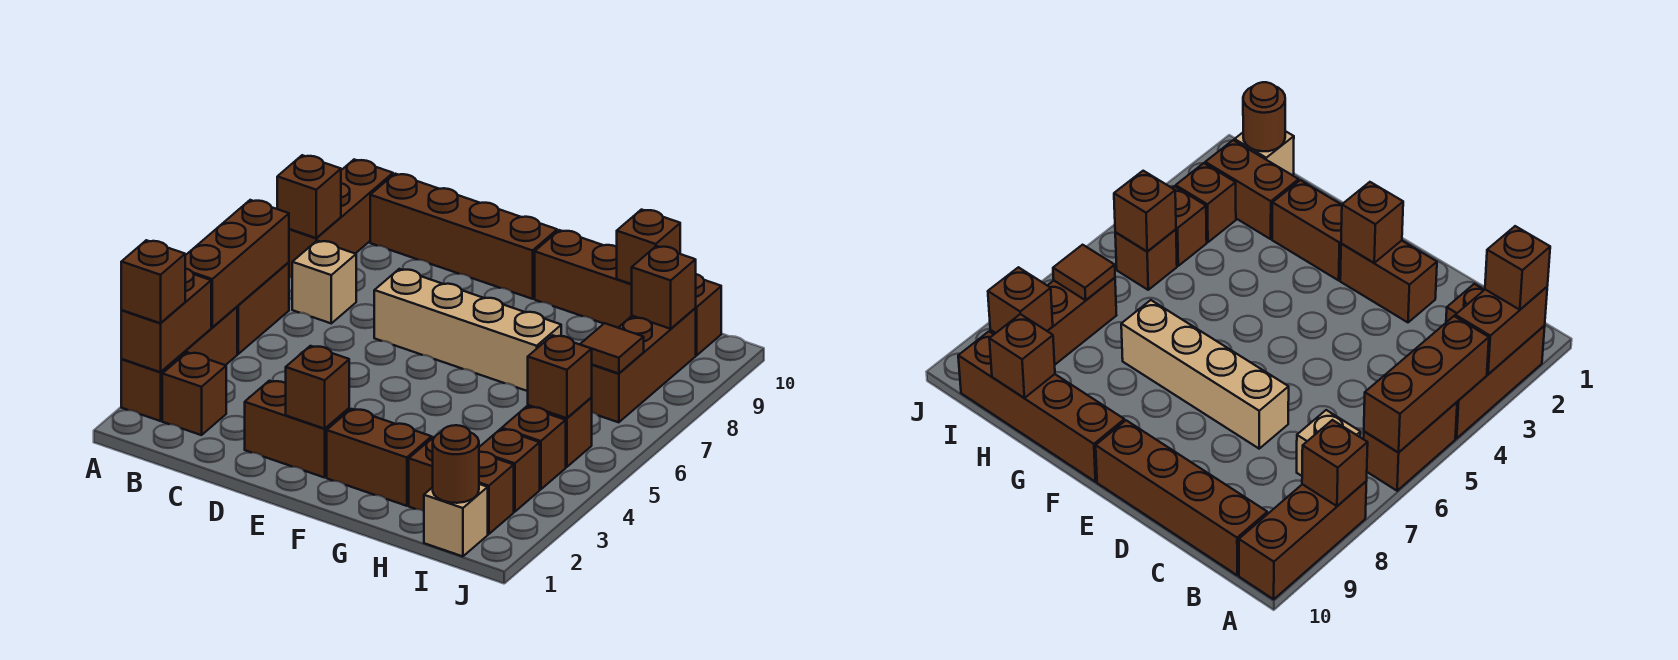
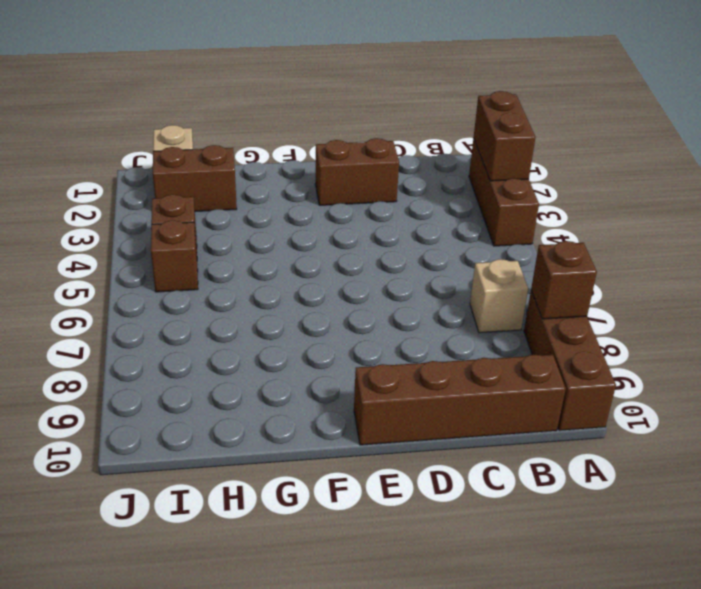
none -> brown brick A5:A6 level 1
none -> brown brick B2 level 1
none -> tan brick D7:G7 level 1

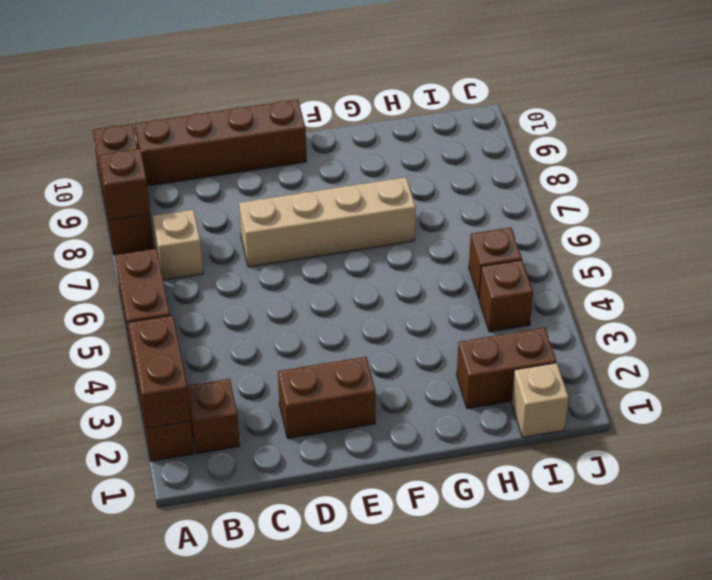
none -> brown brick F2:G2 level 1
none -> brown brick F10:I10 level 1
none -> brown brick I3 level 1

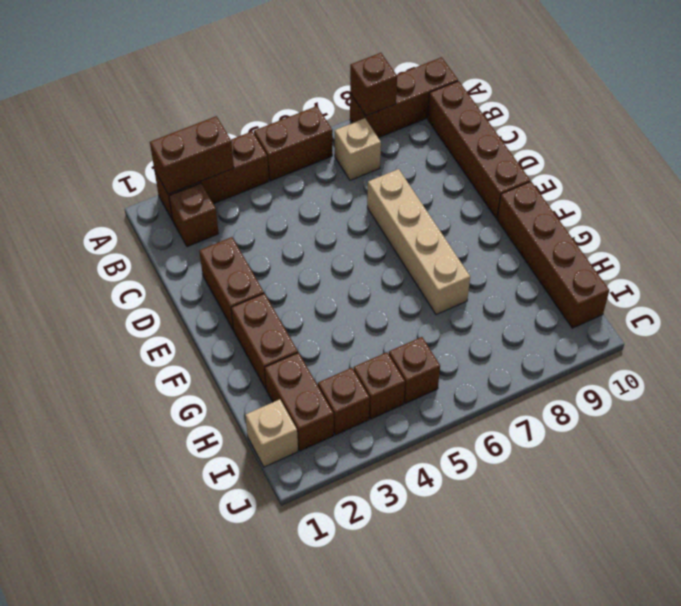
none -> brown brick I7:I9 level 1
none -> brown brick A4:A6 level 2
none -> brown brick E2 level 2

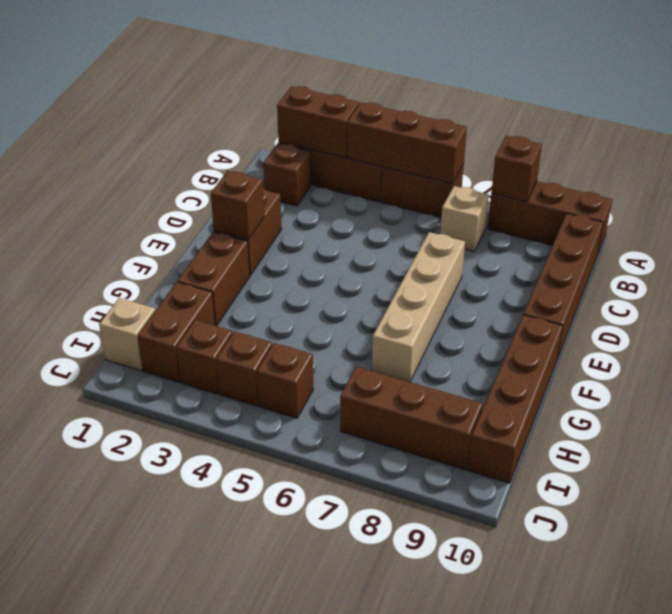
none -> brown brick H10 level 2
none -> brown round brick I1 level 2
none -> brown brick I5 level 2

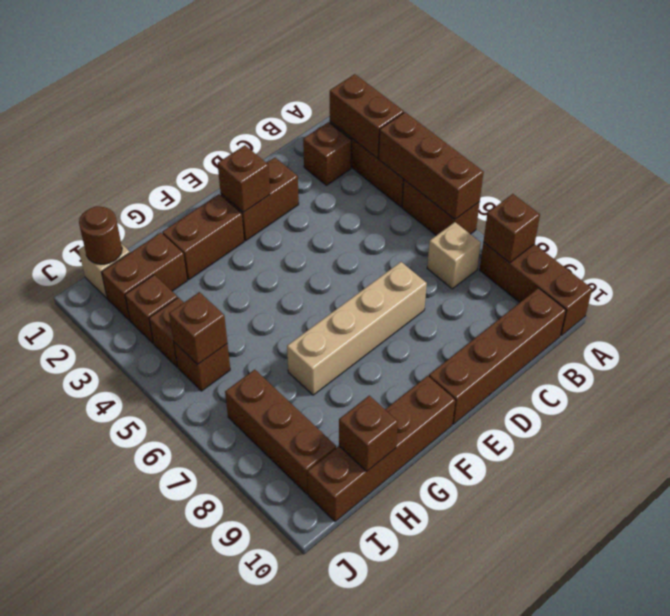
none -> brown tile I7 level 2
none -> brown brick I9 level 2
none -> brown brick A2 level 3

